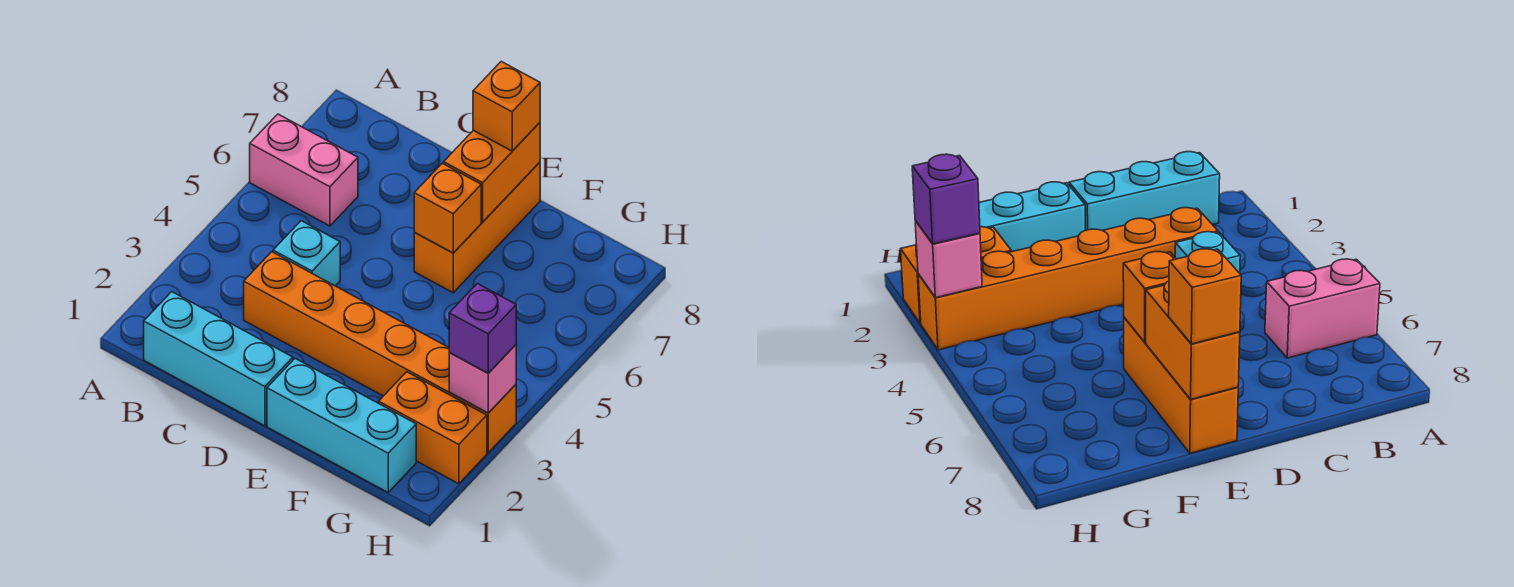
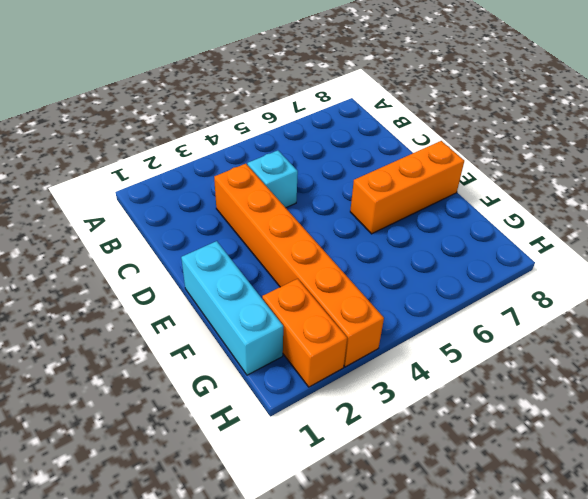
none -> pink brick A6:B6 level 1
none -> cyan brick B1:D1 level 1
none -> orange brick E6 level 2

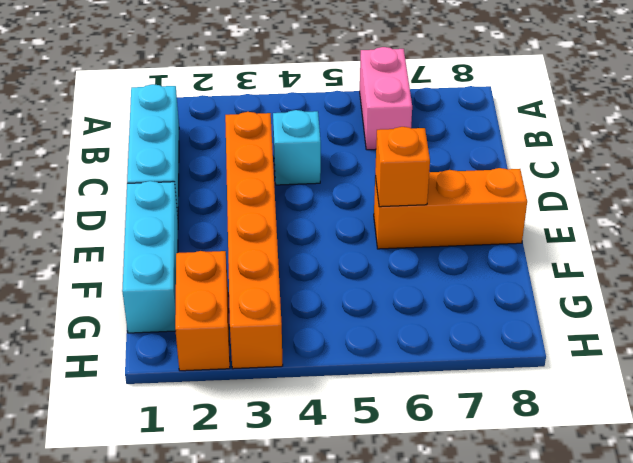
none -> orange brick E7:E8 level 2
none -> pink brick H3 level 2
none -> orange brick E8 level 3

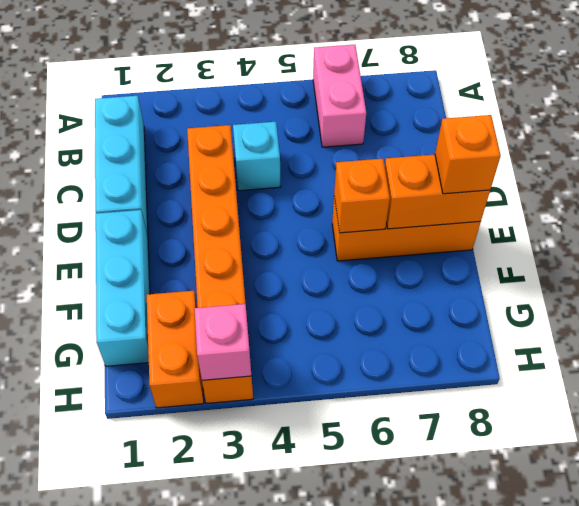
none -> purple brick H3 level 3

